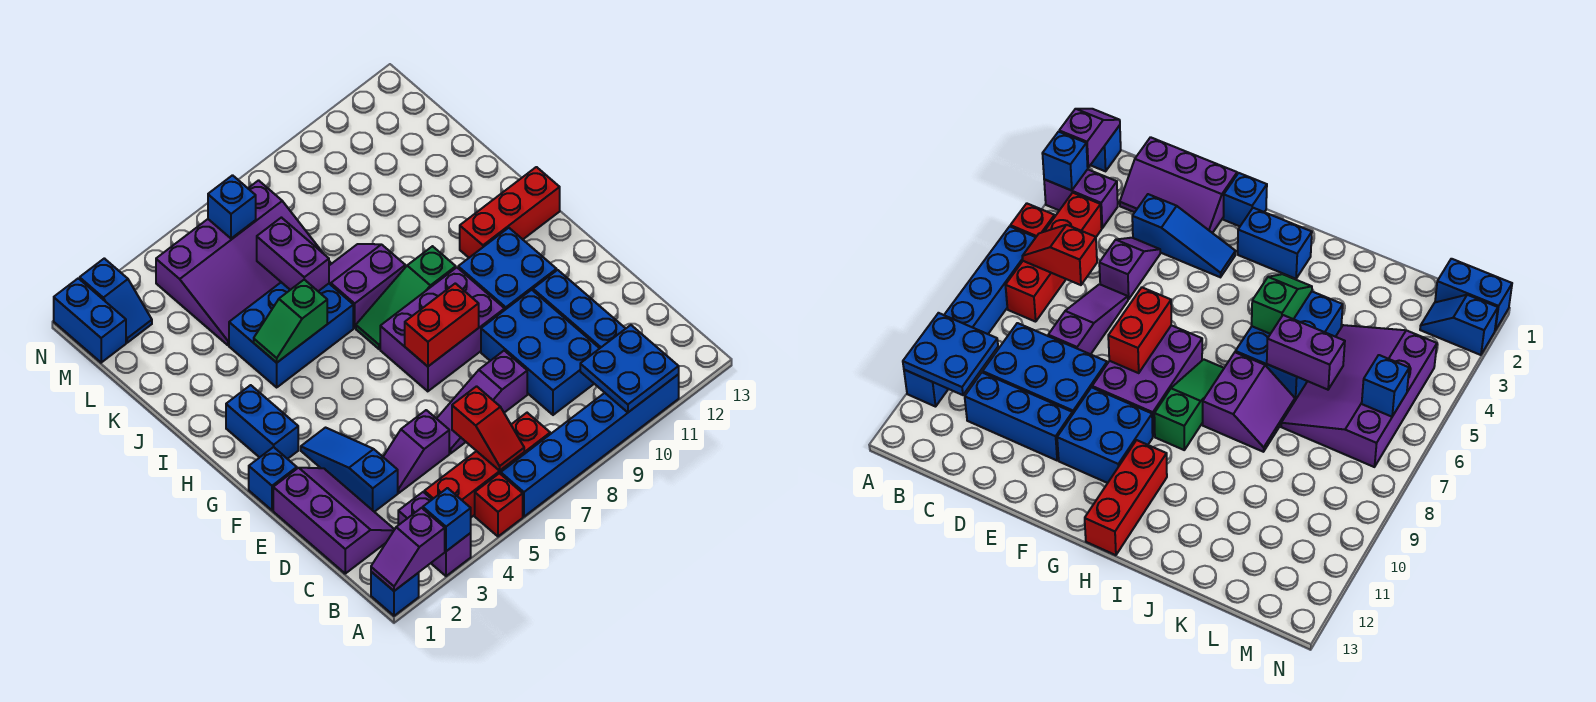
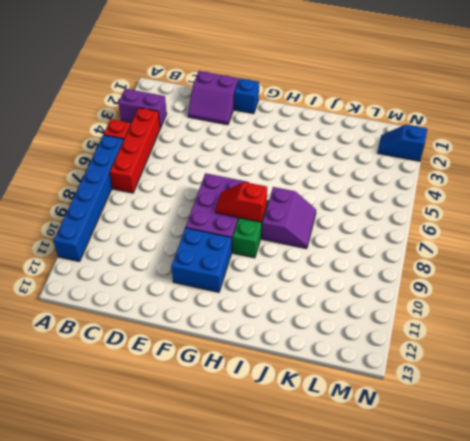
purple slope D1:E2 level 1 top 1 -> purple slope C1:E2 level 1 top 1
red slope G8:H8 level 2 top H -> red slope B6:C6 level 2 top C
none -> blue brick A1 level 1
none -> blue brick C9:E10 level 1
none -> blue brick C11:E11 level 1
none -> blue slope D3:F3 level 1 top D

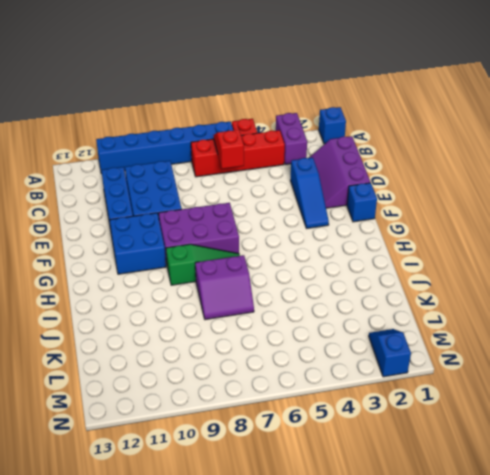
none -> purple slope D4:D5 level 1 top 5
none -> purple slope D6:D8 level 1 top 8
none -> blue brick G2:H2 level 1
none -> red brick H11:H13 level 1

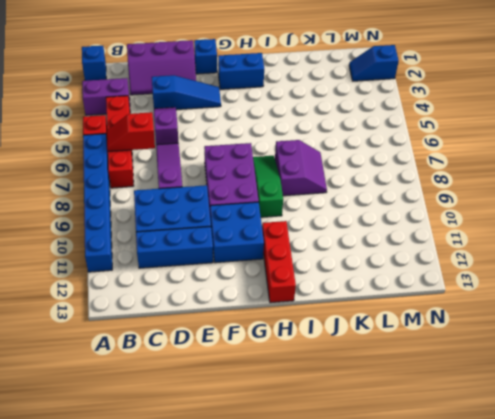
none -> blue brick I4:J6 level 1
none -> purple slope K4:M7 level 1 top M
none -> blue brick M1:N1 level 1
none -> purple slope A1:A2 level 2 top 2

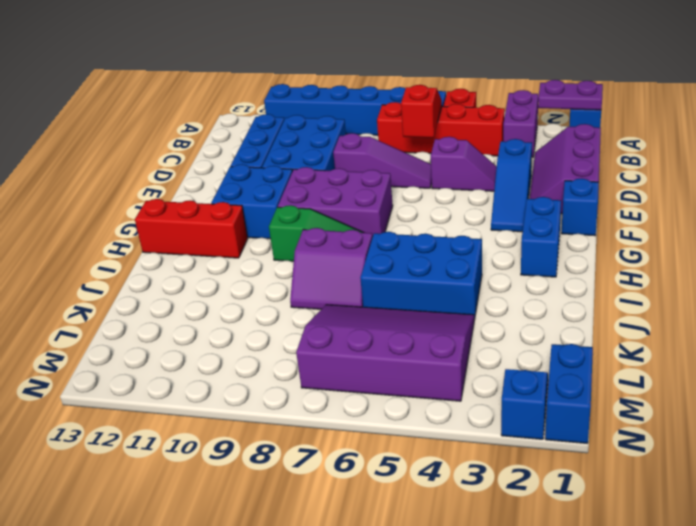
purple plate A1:A2 level 2 -> purple slope A1:A2 level 2 top 2
none -> blue brick A3 level 2
none -> blue plate A10:B11 level 2
none -> red brick F7:F8 level 2
none -> green slope I4:I5 level 2 top 5

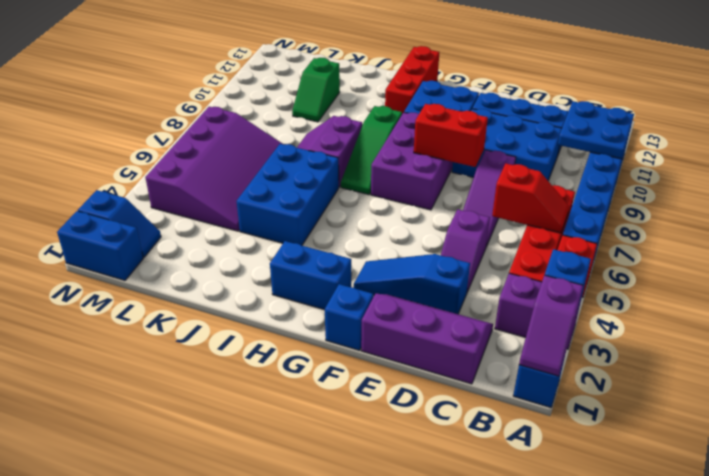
red brick E8:F8 level 2 -> red brick F7:F8 level 2
green slope K10:K11 level 1 top 11 -> green slope I4:I5 level 2 top 5
none -> purple brick J6:K6 level 2
none -> blue brick M6 level 2

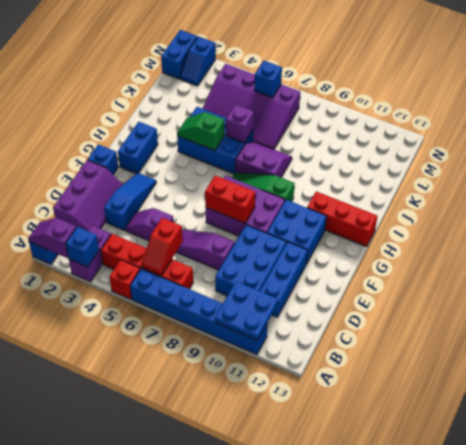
purple brick J6 level 2 -> purple brick J6:K6 level 2

